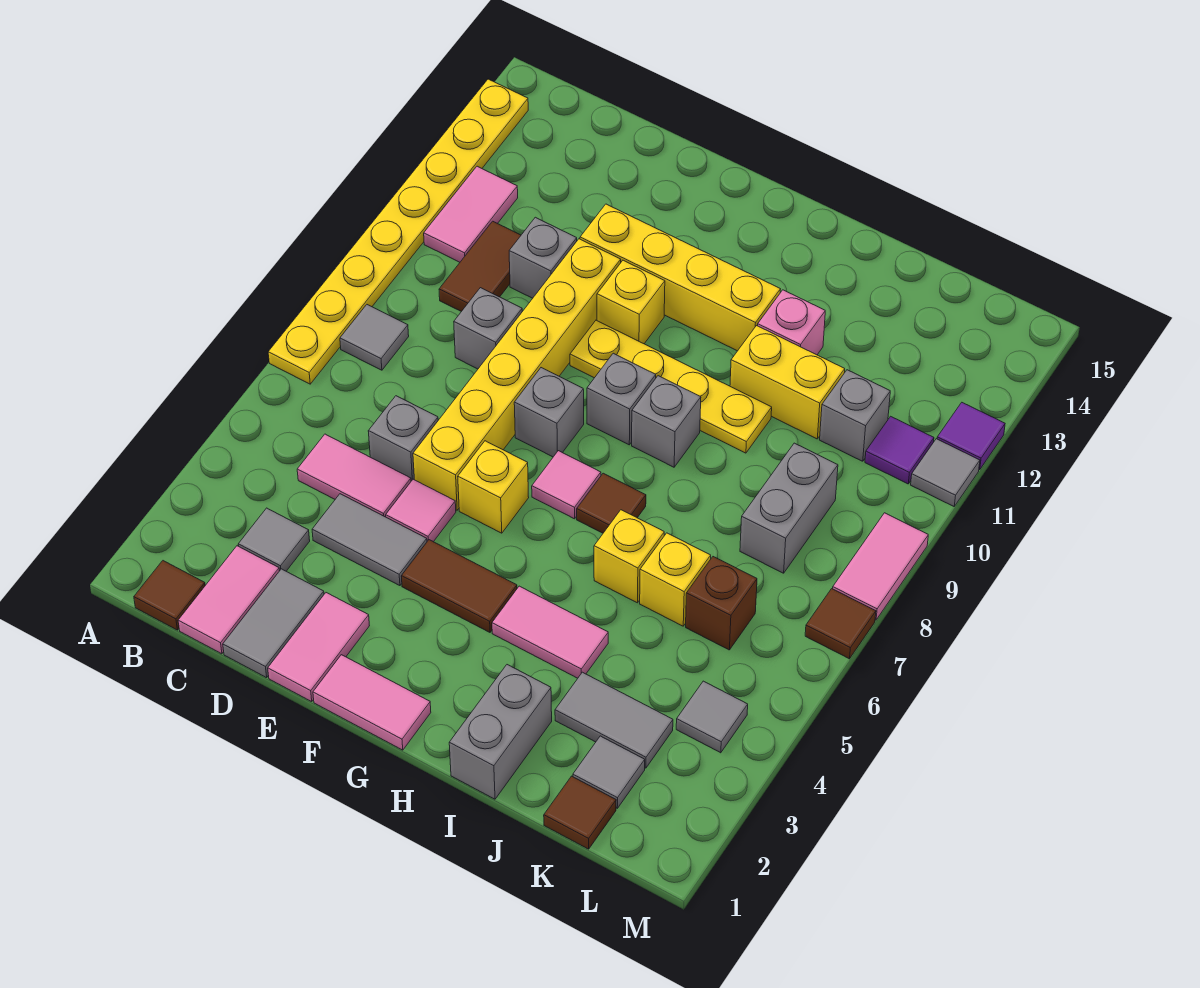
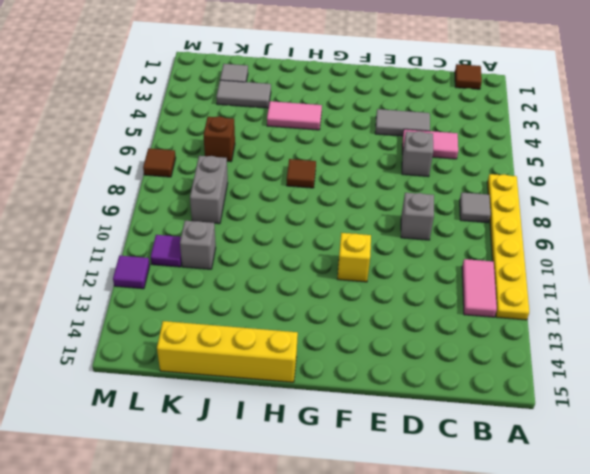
yellow plate A7:A12 level 1 -> yellow plate A7:A14 level 1
yellow brick H15:K15 level 1 -> yellow brick E12:H12 level 1
none -> pink tile C1:C2 level 1
none -> grey tile C3 level 1
none -> brown tile C10:C11 level 1
none -> grey tile D1:D2 level 1

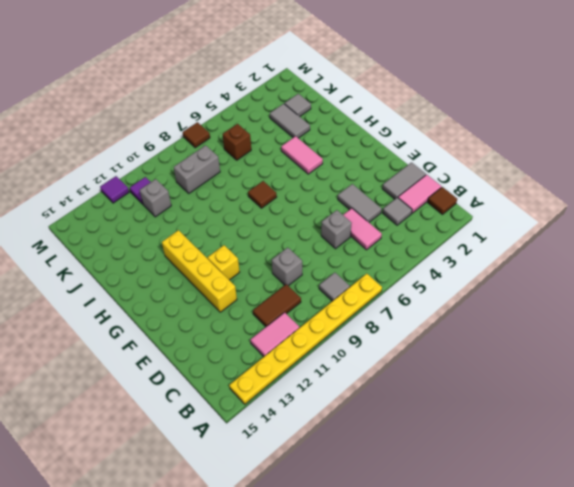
none -> grey brick D11 level 1
none -> pink tile E1:E2 level 1
none -> pink tile E5 level 1
none -> yellow brick E6:E11 level 1

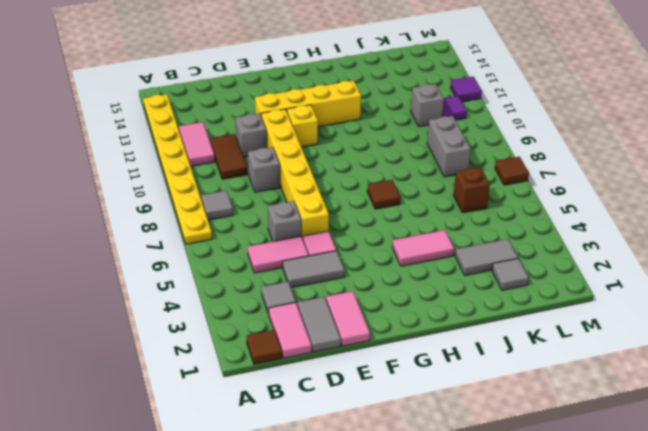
none -> pink tile F1:G1 level 1
none -> brown tile F4:G4 level 1
none -> yellow brick F6 level 1
none -> grey brick F8 level 1

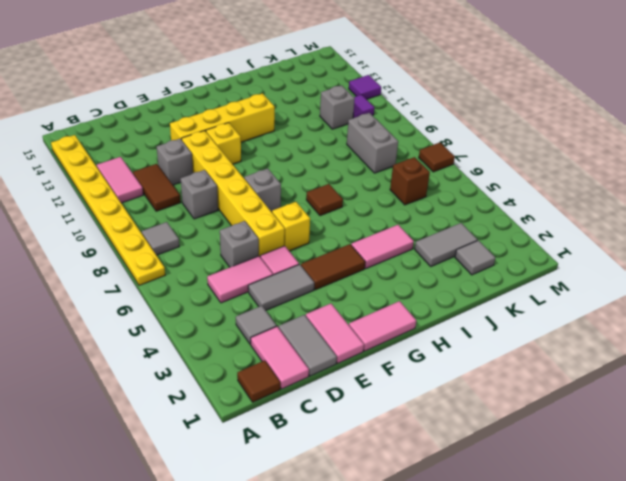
none -> yellow plate F10:I10 level 1
none -> pink tile G7 level 1
none -> grey brick G9 level 1
none -> grey brick H9 level 1

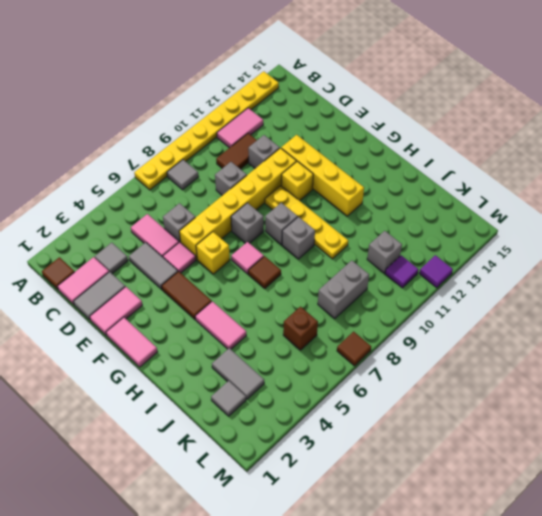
none -> grey brick I1:I2 level 1
none -> yellow brick I6 level 1
none -> yellow brick I11:J11 level 1
none -> pink brick I12 level 1

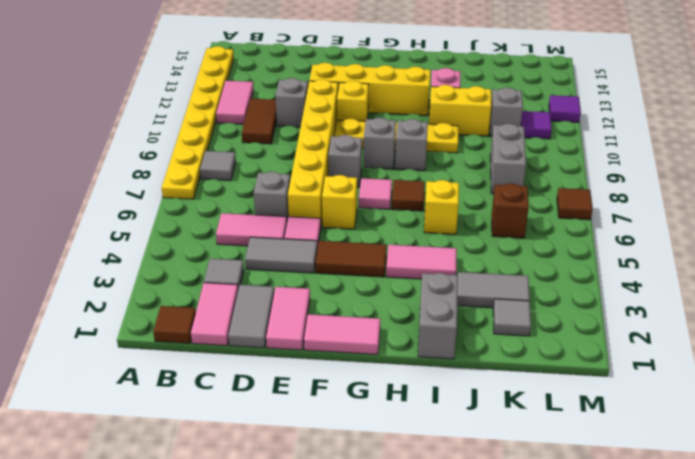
none -> grey brick D9 level 1
none -> yellow brick J6 level 1
none -> brown tile K1 level 1
none -> grey tile L4 level 1

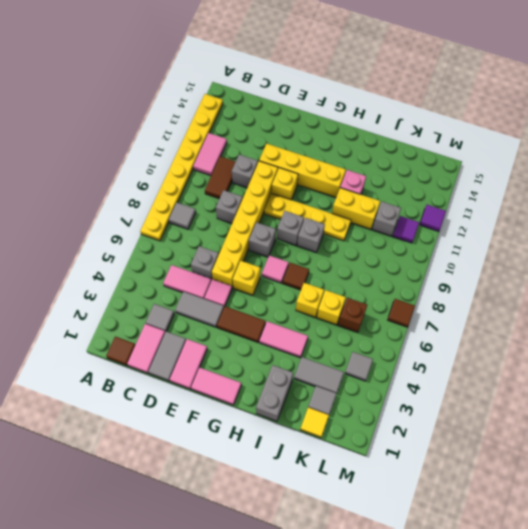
yellow tile K1 level 1 -> brown tile K1 level 1
none -> grey brick K8:K9 level 1
none -> pink tile M8:M9 level 1
none -> grey tile M11 level 1

